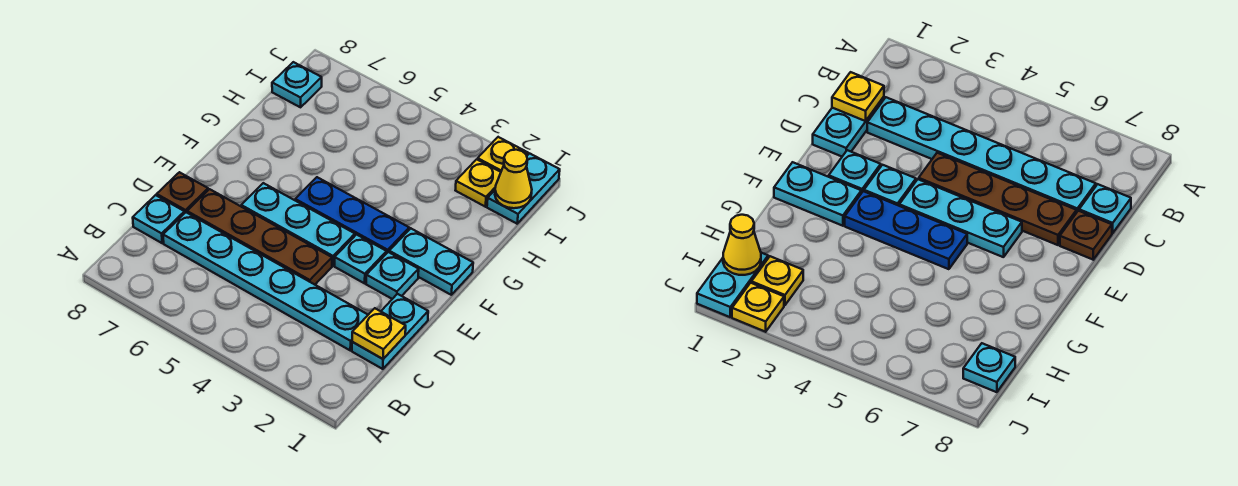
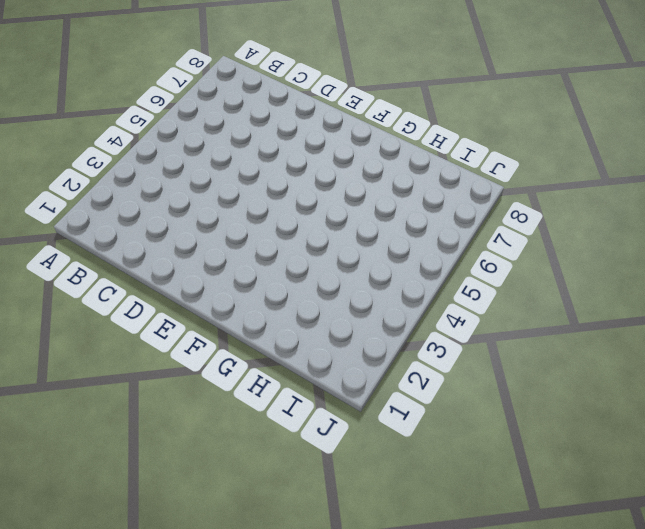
none -> cyan plate C1:D1 level 1
none -> cyan plate C2:C7 level 1
none -> cyan plate C8 level 1

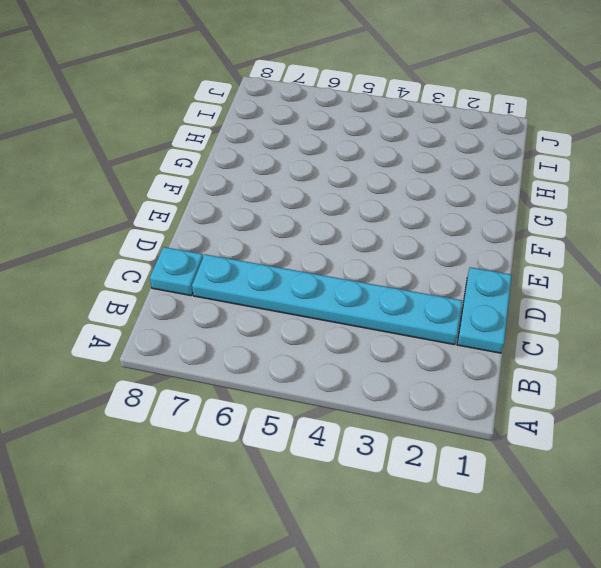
none -> brown plate D4:D7 level 1
none -> brown plate D8 level 1
none -> cyan plate E2 level 1

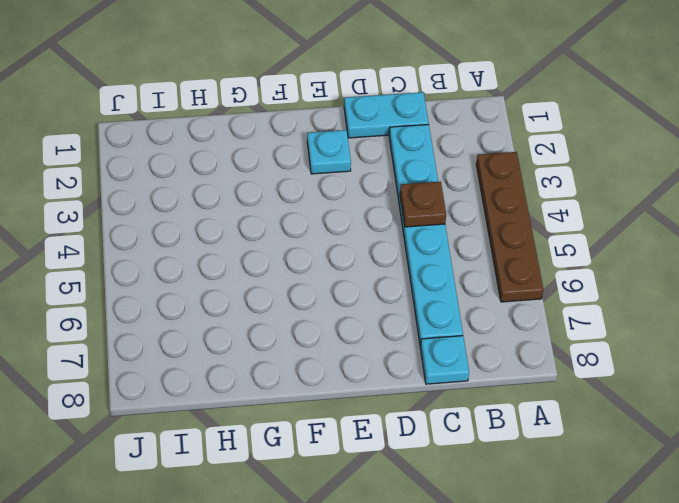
brown plate A3:A6 level 1 -> brown plate D4:D7 level 1
brown plate C4 level 2 -> brown plate D8 level 1
none -> cyan plate E3 level 1
none -> cyan plate E4:E6 level 1
none -> cyan plate F1:F2 level 1

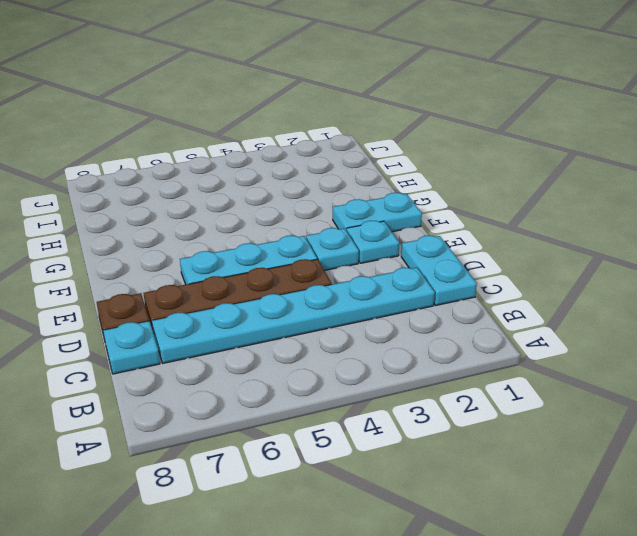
none -> blue plate F3:F5 level 1
none -> cyan plate I1:J1 level 1
none -> yellow plate I2 level 1

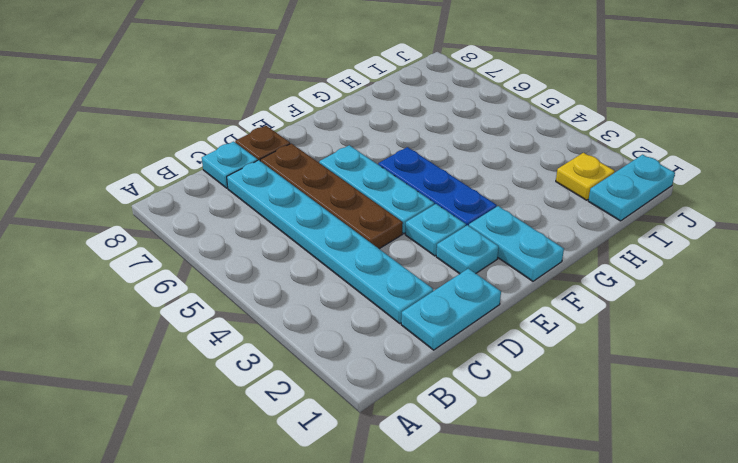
none -> cyan plate I8 level 1
none -> yellow plate J2 level 1
none -> yellow plate C1 level 2

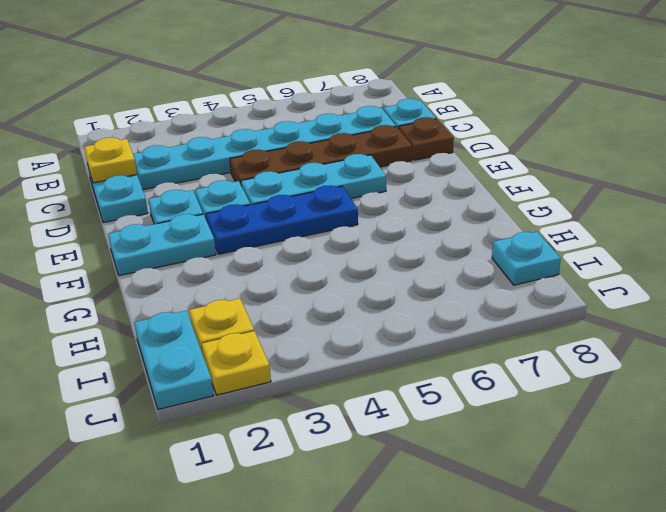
none -> yellow cone I1 level 2

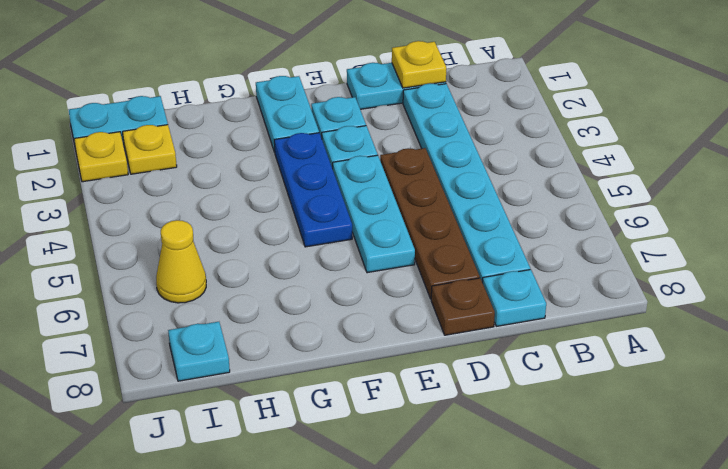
yellow cone I6 level 1 -> yellow cone I1 level 2

